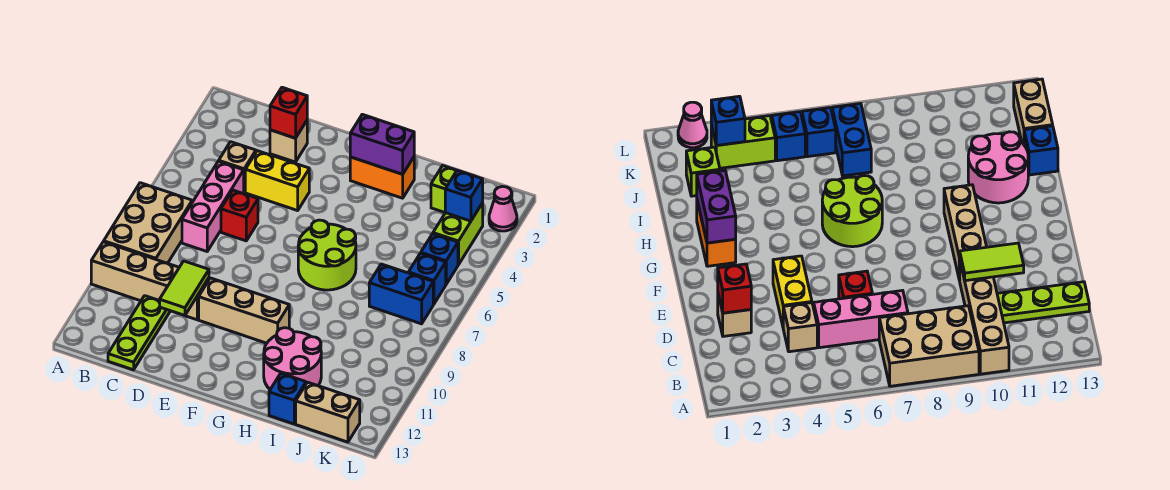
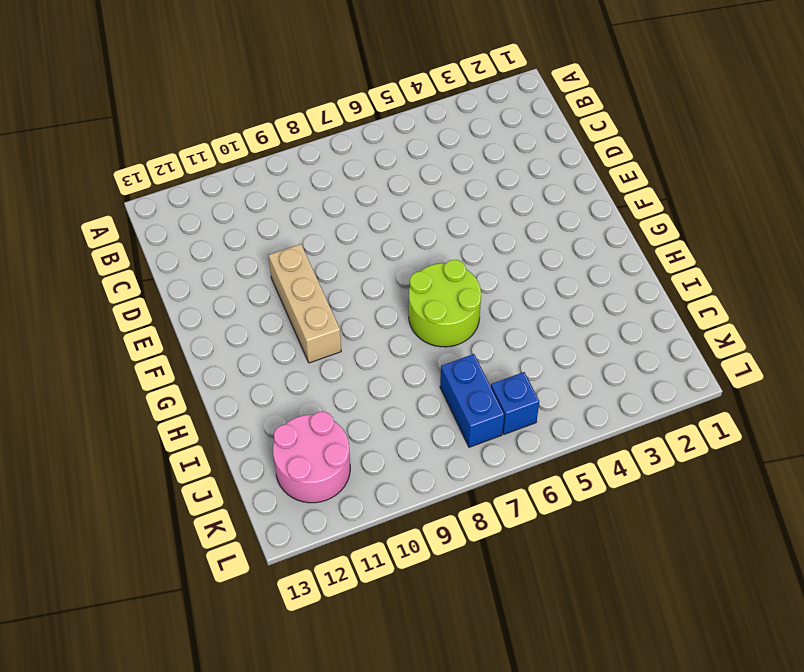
pink round brick J11:K12 level 1 -> pink round brick H11:I12 level 1
none -> tan brick A7:B9 level 1
none -> tan brick A10:D10 level 1
none -> tan brick C4 level 1

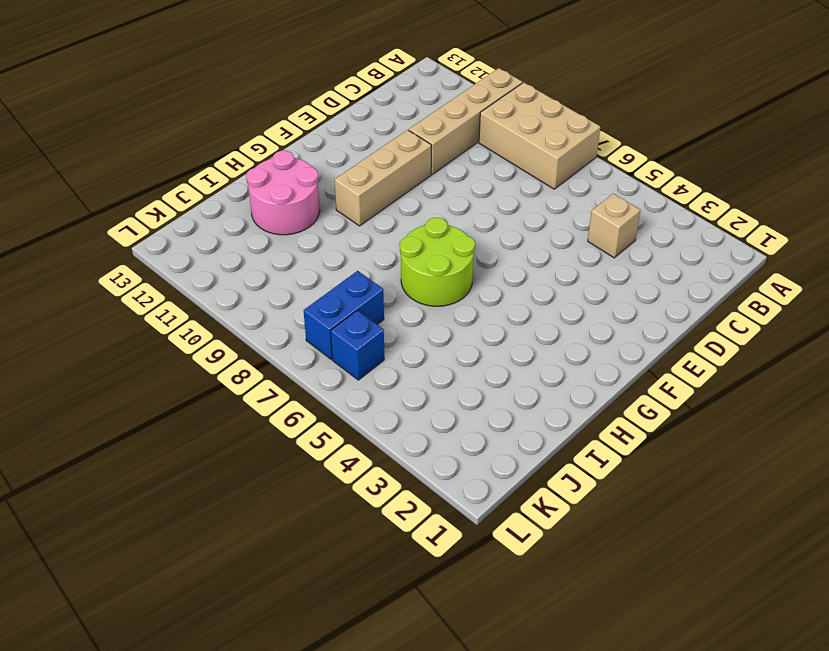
none -> pink brick C5:C7 level 1
none -> lime plate C11:C13 level 1
none -> tan brick D2 level 1

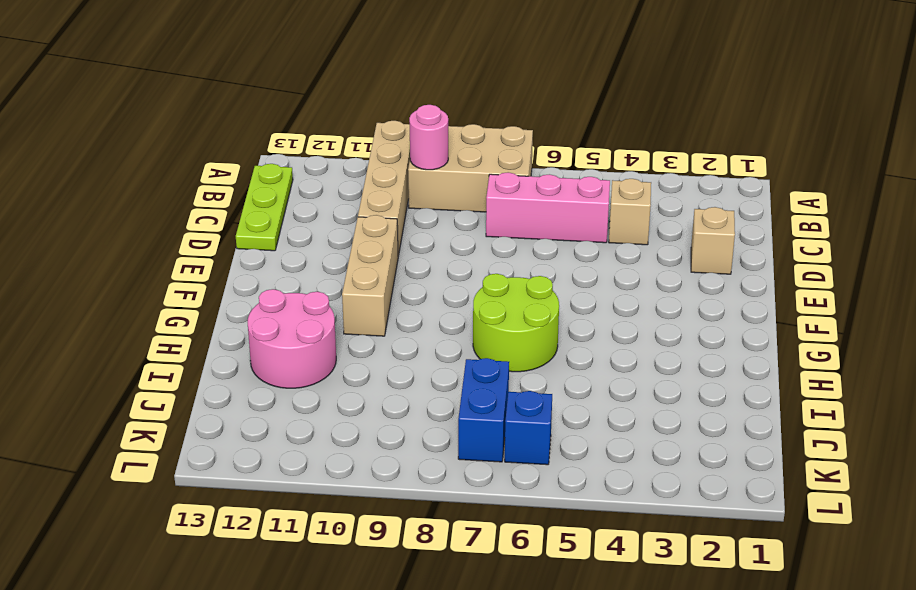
pink round brick B9 level 2 -> none
lime plate B13:D13 level 1 -> lime plate C11:C13 level 1
none -> yellow brick D4:E4 level 1
none -> red brick D6 level 1
none -> orange brick G2:H2 level 1

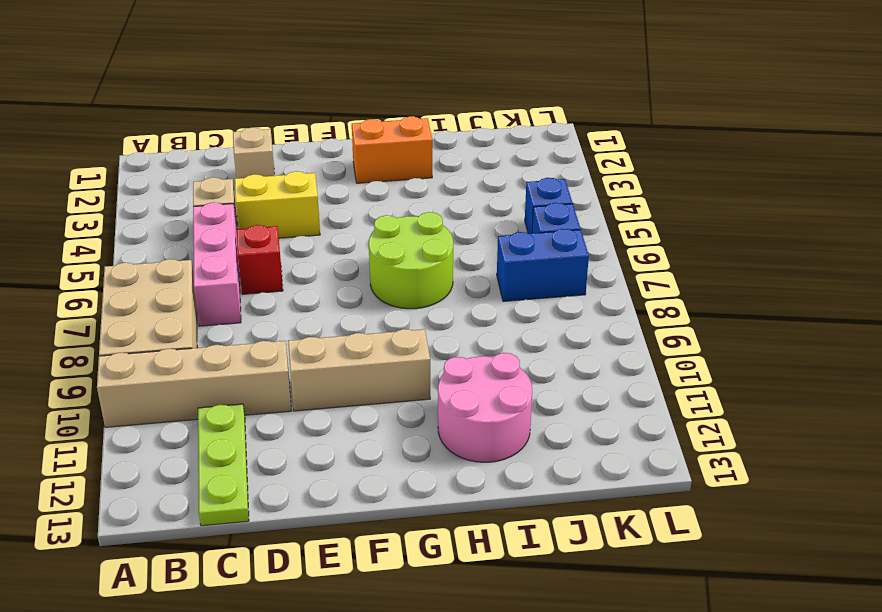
none -> blue brick I13 level 1
none -> lime brick J2 level 1
none -> tan brick J13:K13 level 1

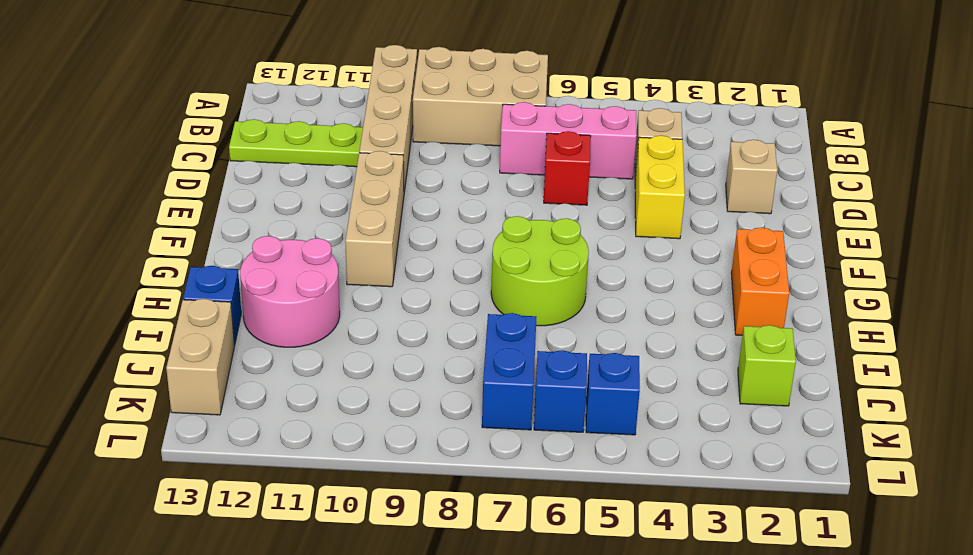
none -> lime brick K3:K4 level 1
none -> pink cone L2 level 1
none -> red brick D2 level 2

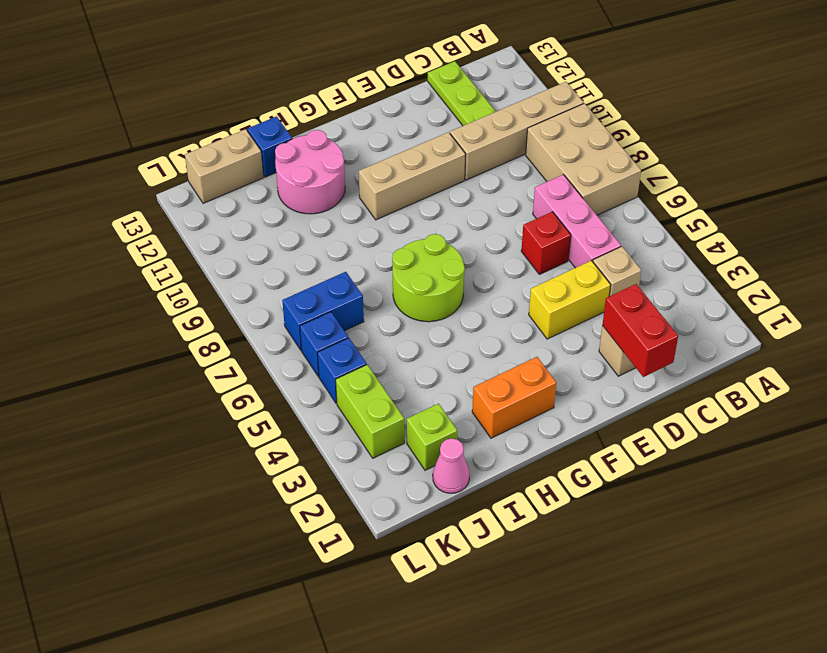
red brick D1:D2 level 2 -> red brick D2 level 2
pink cone J1 level 1 -> pink cone L2 level 1
none -> lime tile D10:D11 level 2
none -> purple brick G2:H2 level 2
none -> blue brick K3 level 2

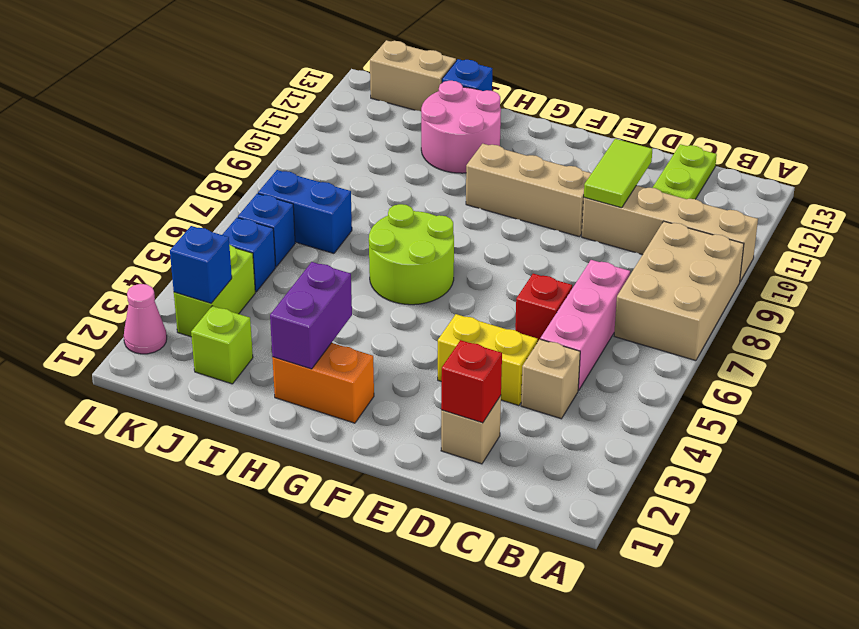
purple brick H2:H3 level 2 -> purple brick G2:H2 level 2

